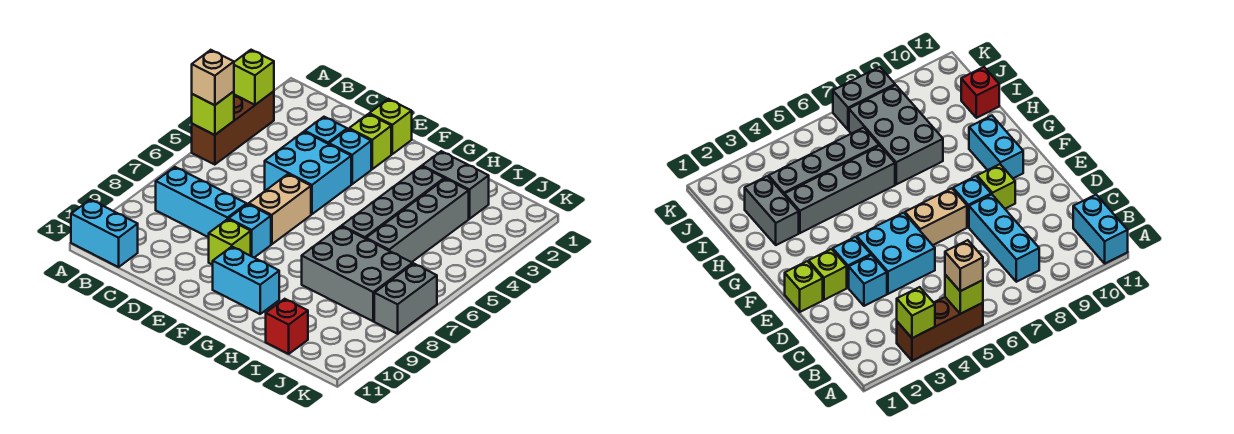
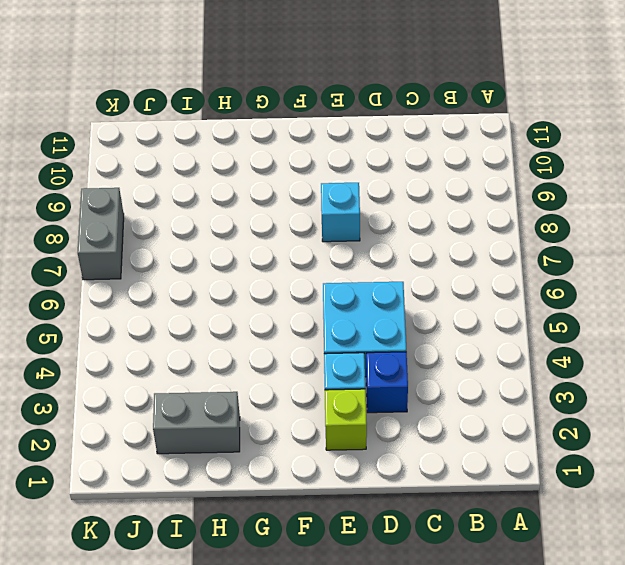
blue brick D3 level 1 -> cyan brick D3 level 1
none -> brown brick A3:A5 level 1
none -> cyan brick A11:B11 level 1
none -> cyan brick B8:D8 level 1

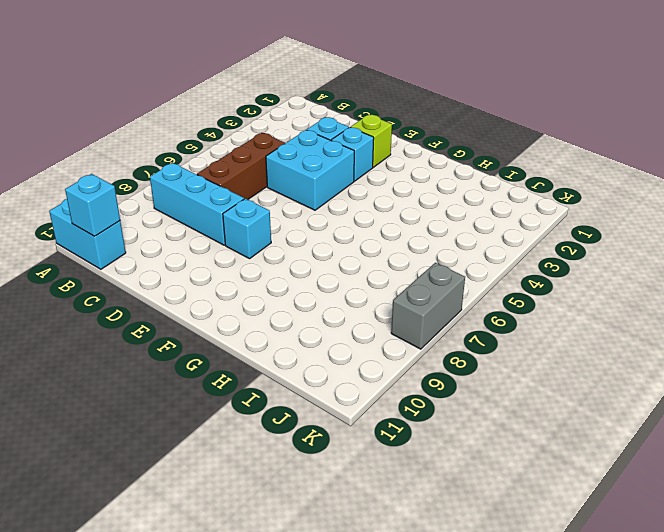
cyan brick B11 level 2 -> none
brown brick C5:C7 level 1 -> brown brick A3:A5 level 1
none -> lime brick E1 level 1
none -> tan brick E6:E7 level 1
none -> lime brick E9 level 1

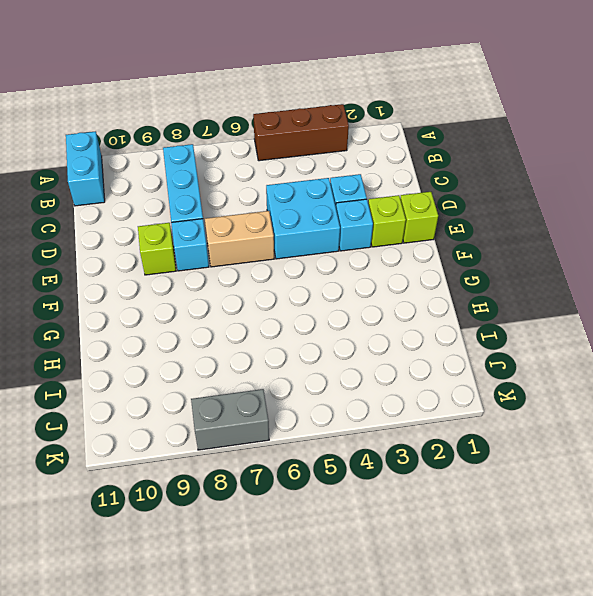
none -> cyan brick F10:G10 level 1
none -> grey brick H2:I2 level 1
none -> grey brick H3:H6 level 1

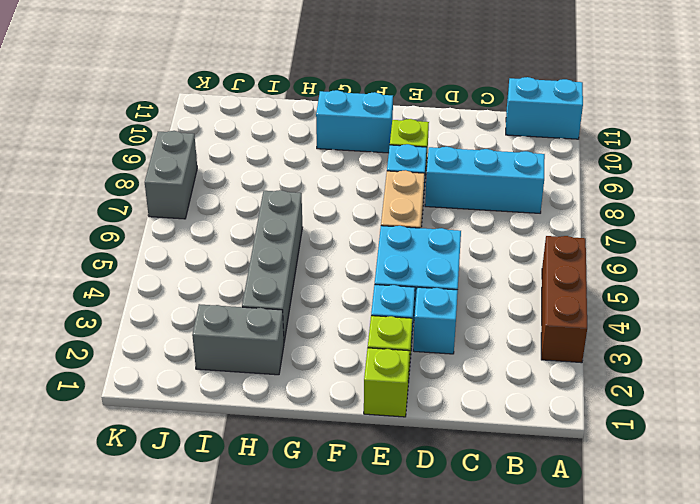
none -> grey brick H7:J8 level 1
none -> grey brick I3:I6 level 1
none -> red brick I11 level 1

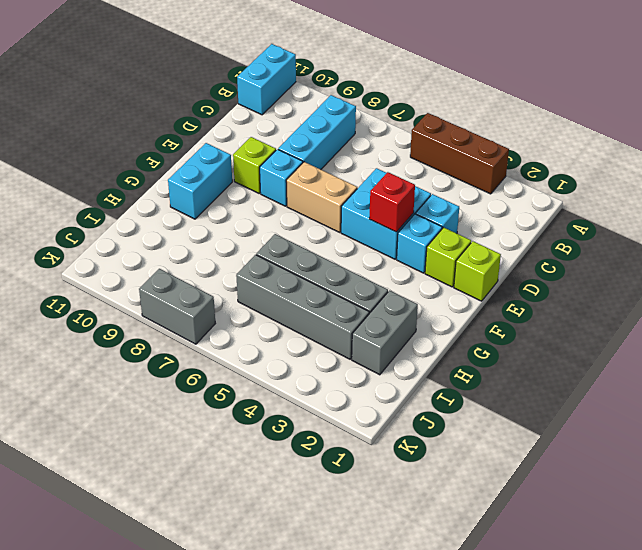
red brick E4 level 2 -> red brick I11 level 1
none -> grey brick H7:J8 level 1
none -> lime brick A3 level 2
none -> lime brick A5 level 2

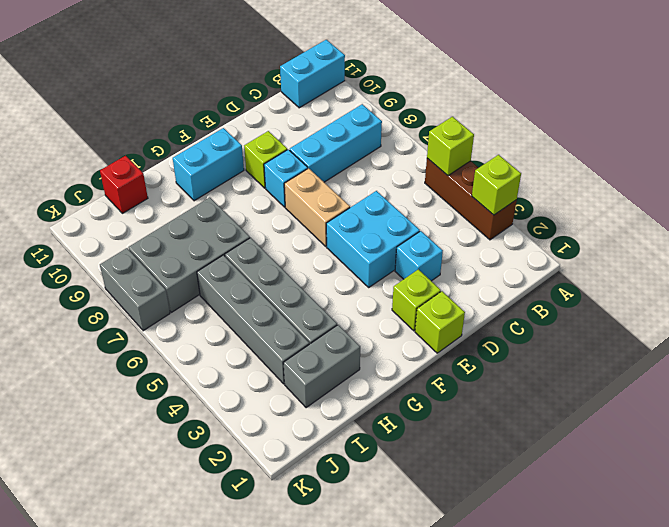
none -> cyan brick E3 level 1
none -> tan brick A5 level 3

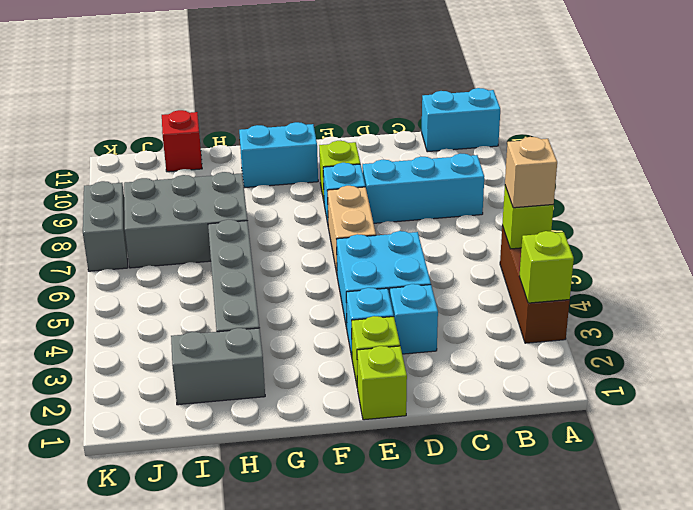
none -> grey brick I3:I6 level 1

